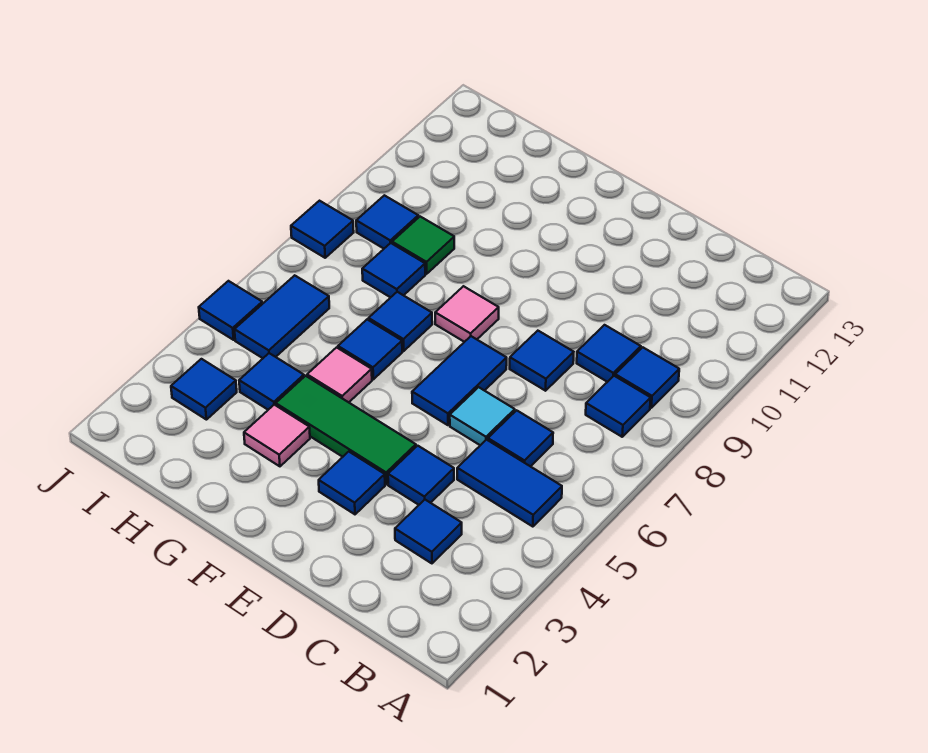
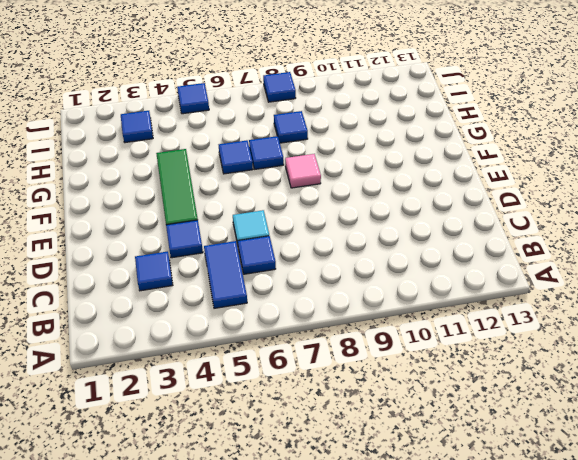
none -> blue tile B8 level 1
none -> blue tile B9 level 1
none -> blue tile C9 level 1

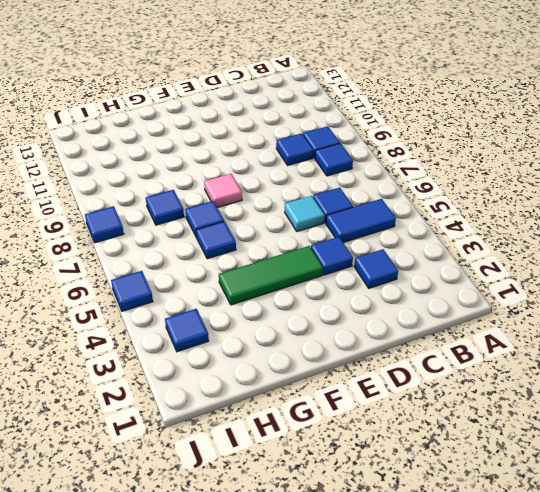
none -> blue tile D8 level 1
none -> blue tile E3 level 1
none -> blue tile E6:E7 level 1

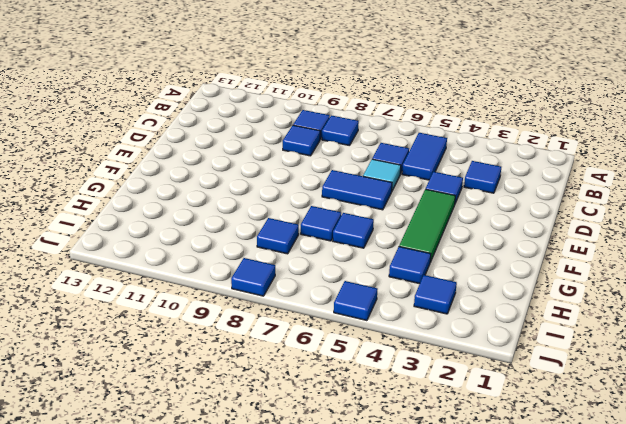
none -> blue tile D8 level 1
none -> blue tile E3 level 1
none -> pink tile F8 level 1

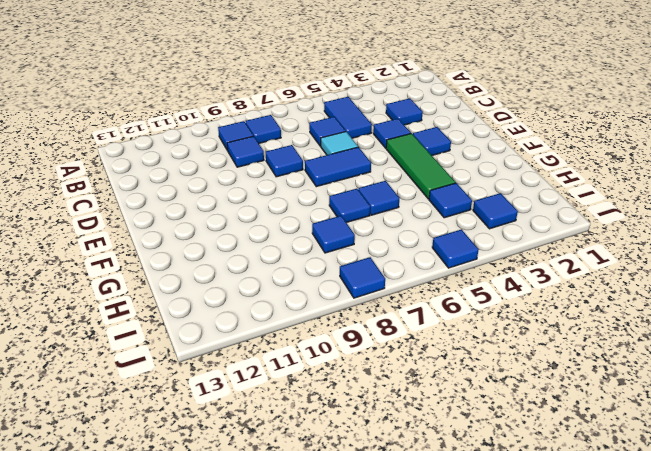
none -> pink tile F8 level 1
none -> pink tile G3 level 1
none -> pink tile G5 level 1

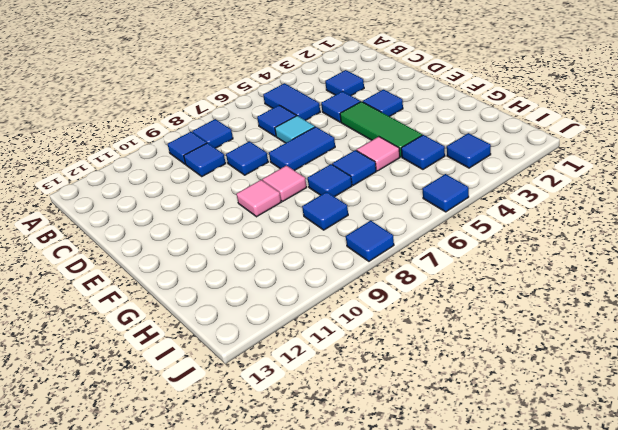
pink tile F9 level 1 -> pink tile G3 level 1
none -> green tile H9 level 1
none -> blue tile I5:I6 level 1
none -> blue tile I9 level 1

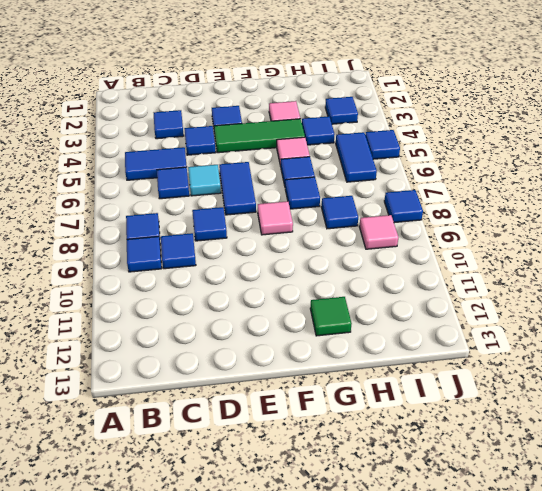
green tile G12 level 1 -> green tile H9 level 1
pink tile I9 level 1 -> blue tile I9 level 1

